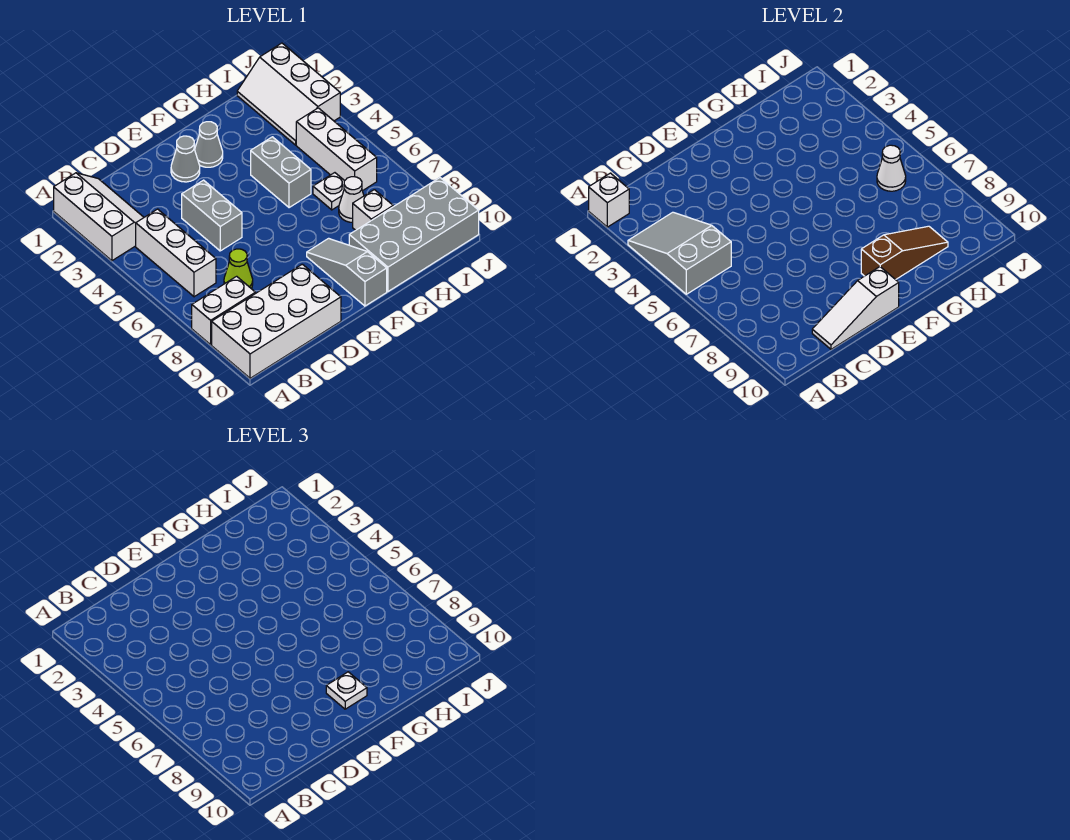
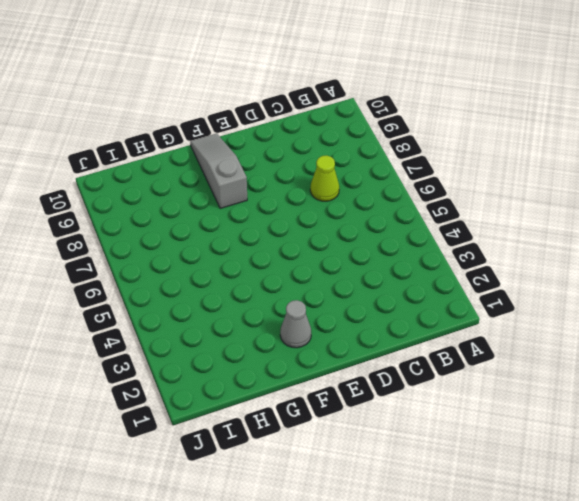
grey slope F8:F10 level 1 top 8 -> grey slope F8:F10 level 1 top 10
none -> white slope A1:B3 level 1 top A
none -> white brick A8:B8 level 1
none -> white brick A9:D10 level 1

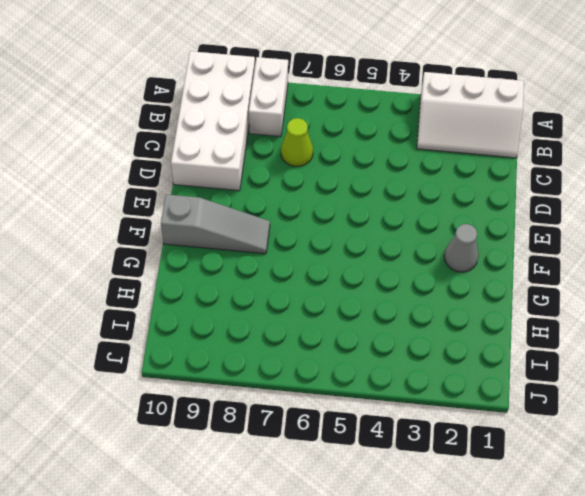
none -> white brick B4:B6 level 1
none -> grey brick D4:D5 level 1
none -> grey cone E2 level 1

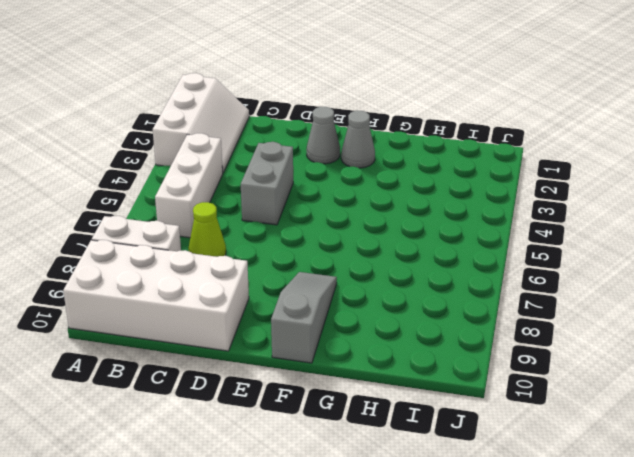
none -> grey brick G4:G5 level 1
none -> grey brick G9:J10 level 1
none -> white plate H6 level 1

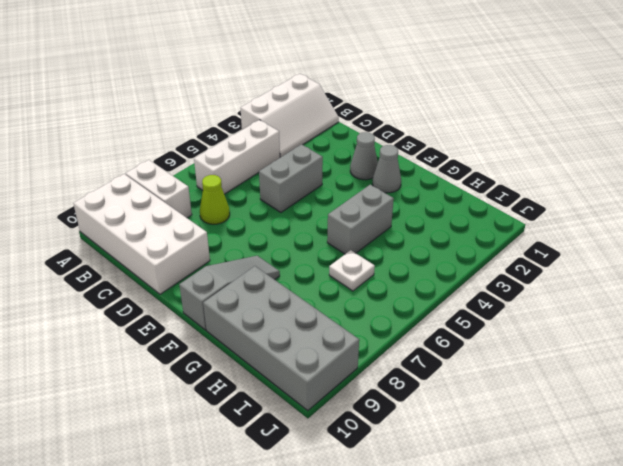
none -> white cone H7 level 1
none -> white brick H8 level 1
none -> white slope I1:J3 level 1 top J

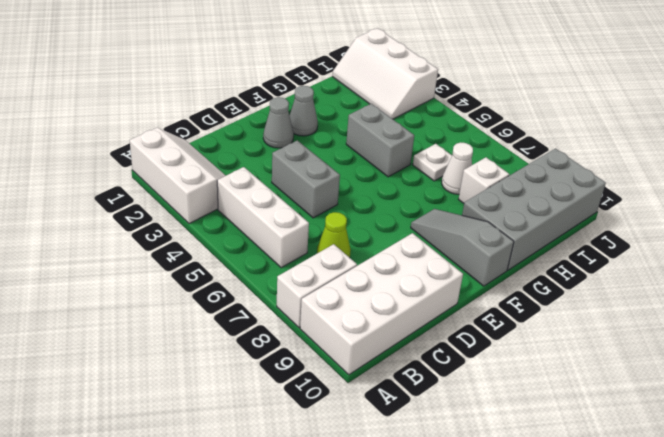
none -> white brick I4:I6 level 1
none -> white brick A1 level 2
none -> grey slope A3:B5 level 2 top 5

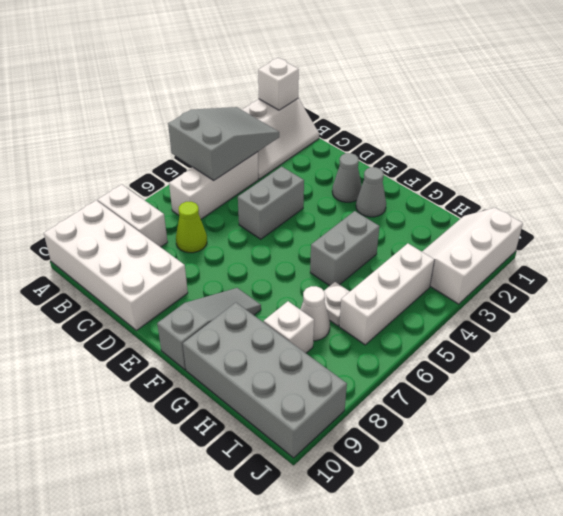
none -> white slope C10:E10 level 2 top E
none -> brown slope F9:H9 level 2 top F
none -> white cone I6 level 2

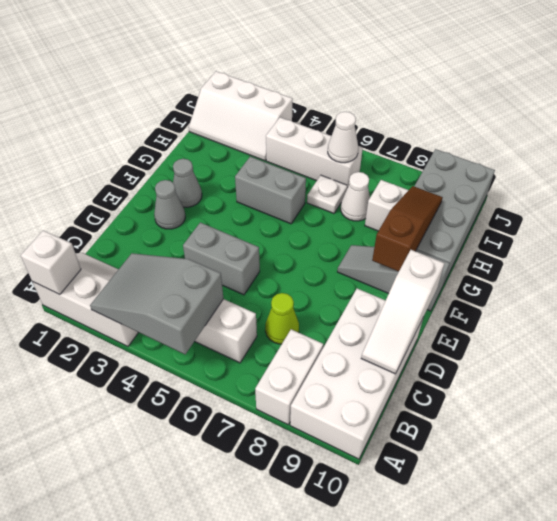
none -> white plate F9 level 3

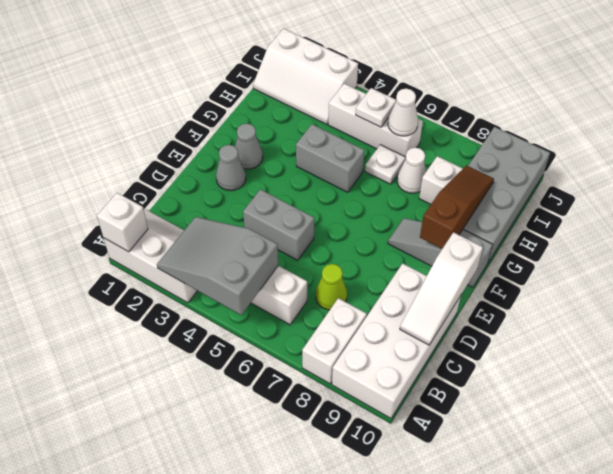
white plate I5 level 2 -> white plate F9 level 3

